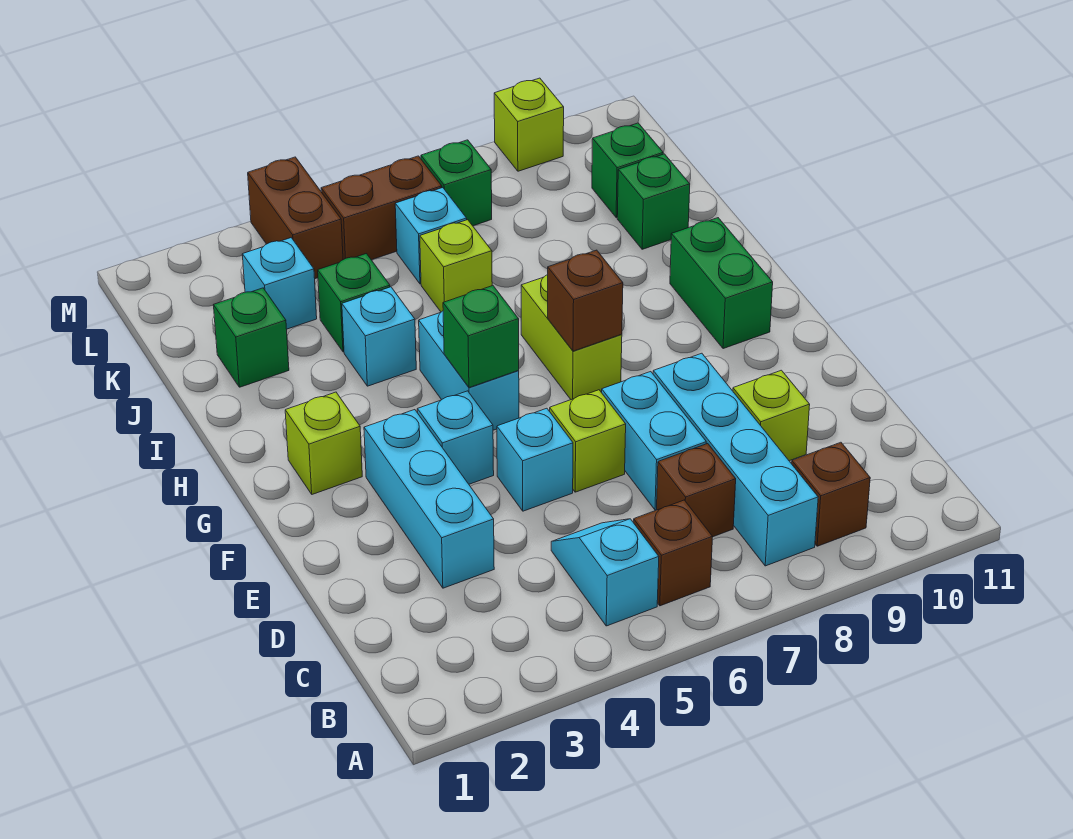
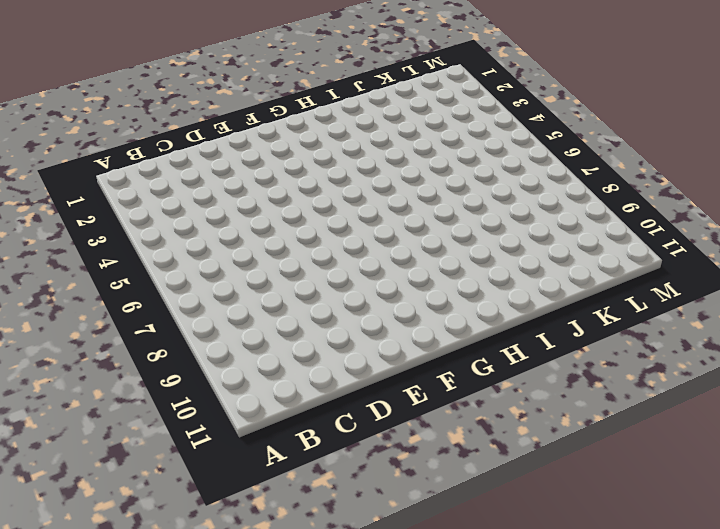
none -> cyan slope B5:C5 level 1 top B
none -> brown brick B6 level 1
none -> cyan brick B8:E8 level 1

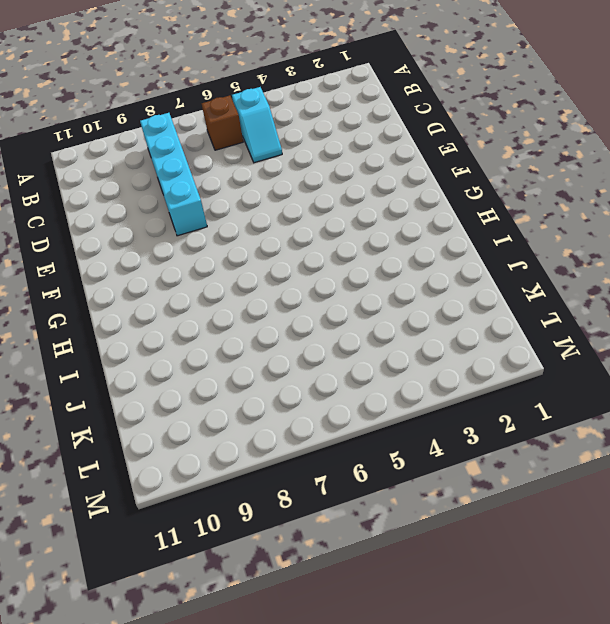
none -> brown brick B9 level 1
none -> brown brick C7 level 1
none -> cyan brick D3:F3 level 1

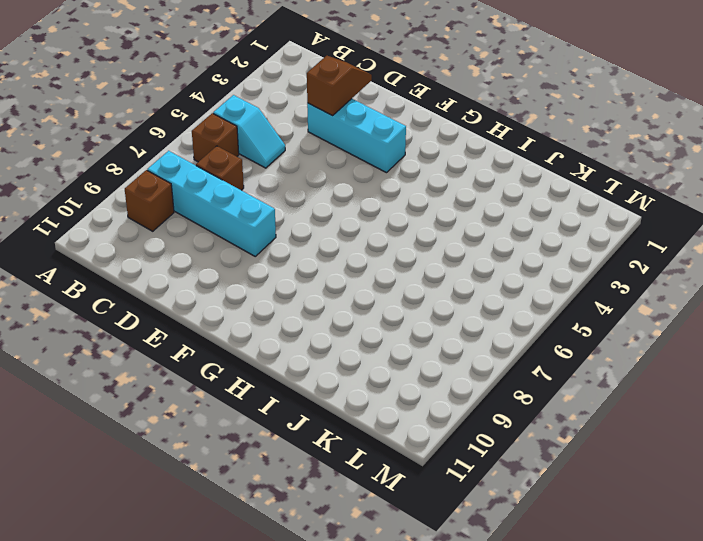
brown slope D2:D3 level 2 top 3 -> none
none -> cyan brick D7:E7 level 1
none -> lime brick D9 level 1
none -> cyan brick E5 level 1

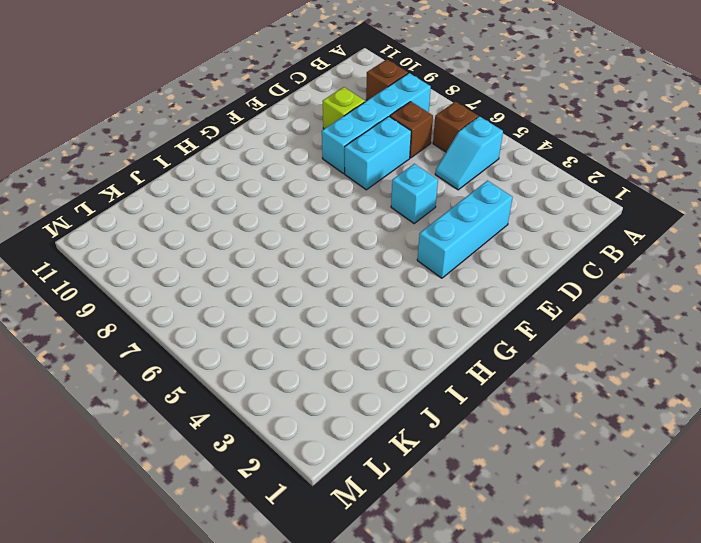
none -> lime brick E6 level 1
none -> cyan brick F4 level 1
none -> lime brick G2 level 1

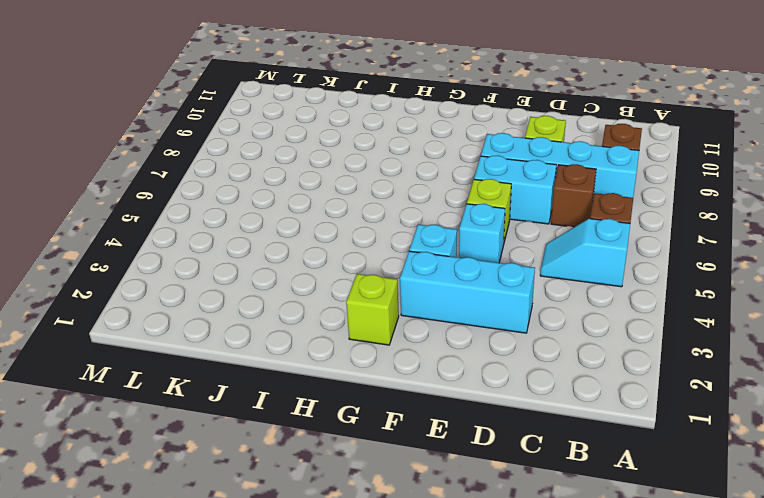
none -> cyan brick G5:H5 level 1
none -> lime brick G7:H7 level 1
none -> green brick G10:H10 level 1

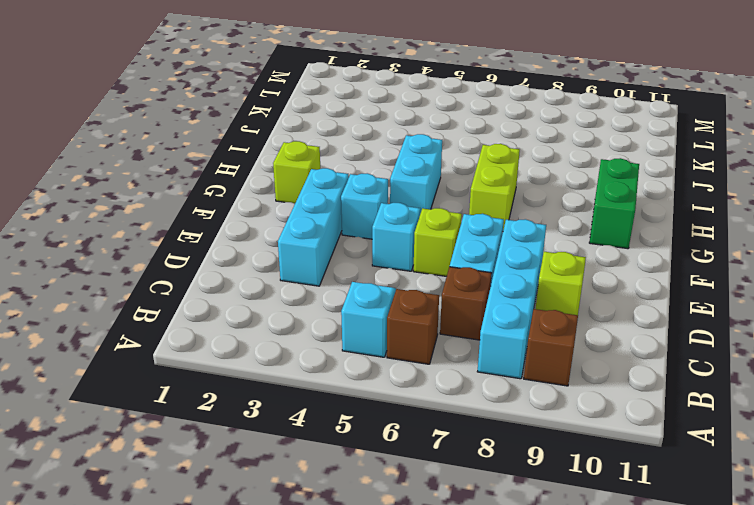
none -> cyan brick I4 level 1
none -> green brick J2 level 1
none -> green brick J4 level 1

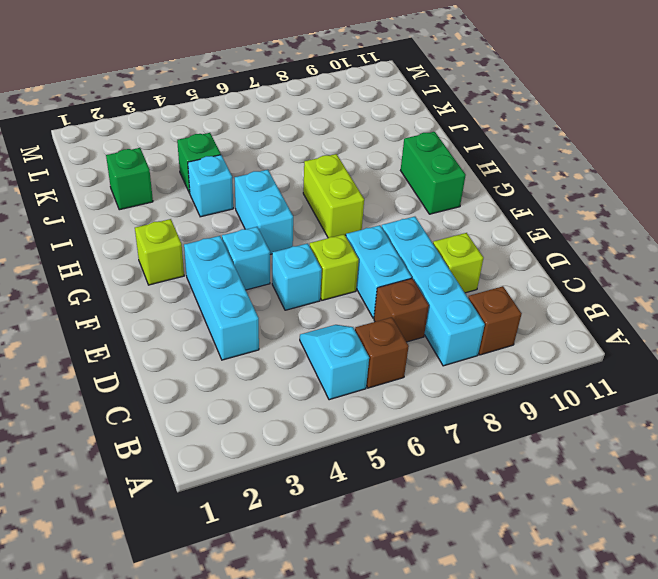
none -> lime brick J6 level 1
none -> green brick J10 level 1
none -> cyan brick K3 level 1

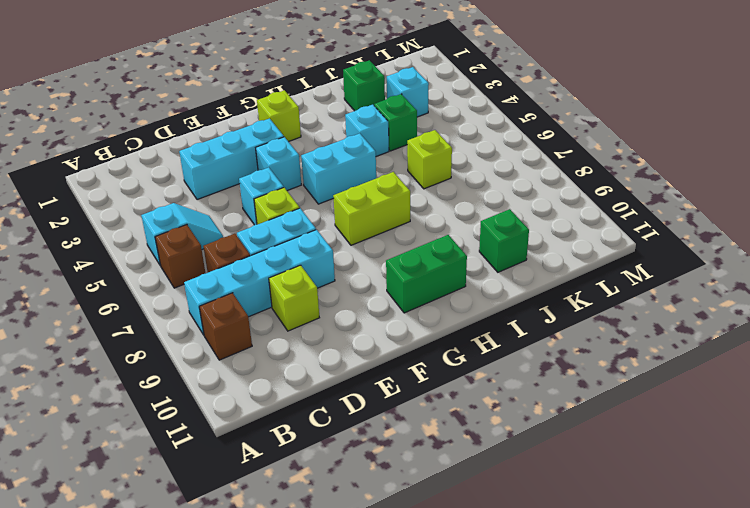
none -> cyan brick K6 level 1
none -> green brick K10 level 1
none -> brown brick L4:M4 level 1

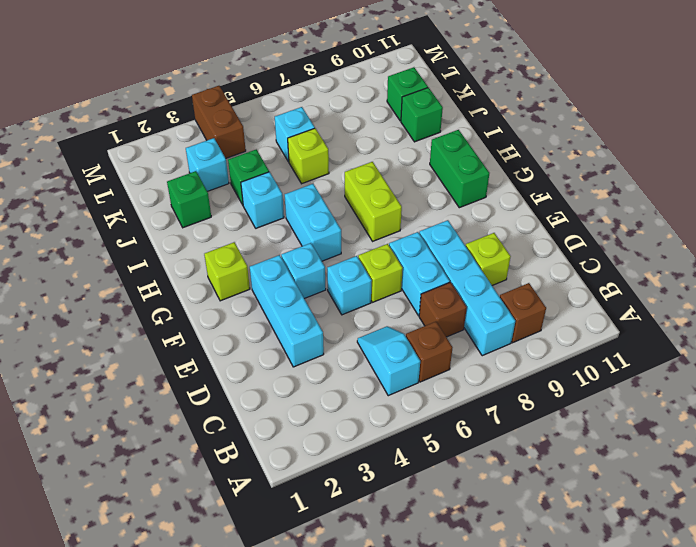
none -> brown brick L5:L6 level 1
none -> green brick L7 level 1
none -> lime brick M9 level 1

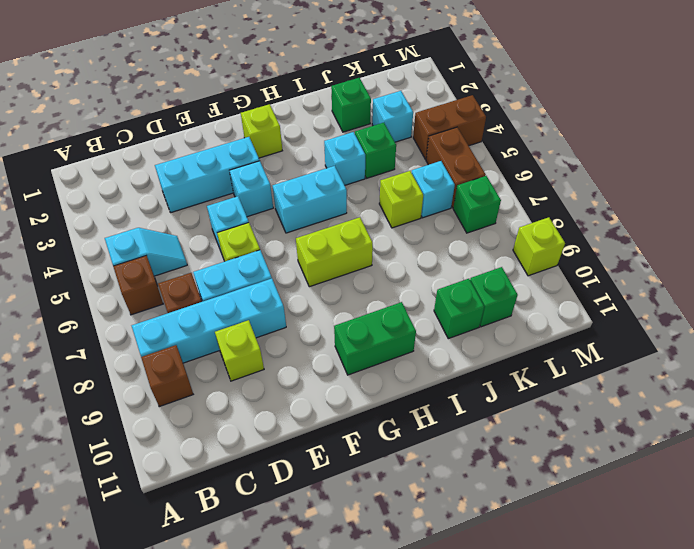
none -> green brick G5 level 2
none -> brown brick G7 level 2

